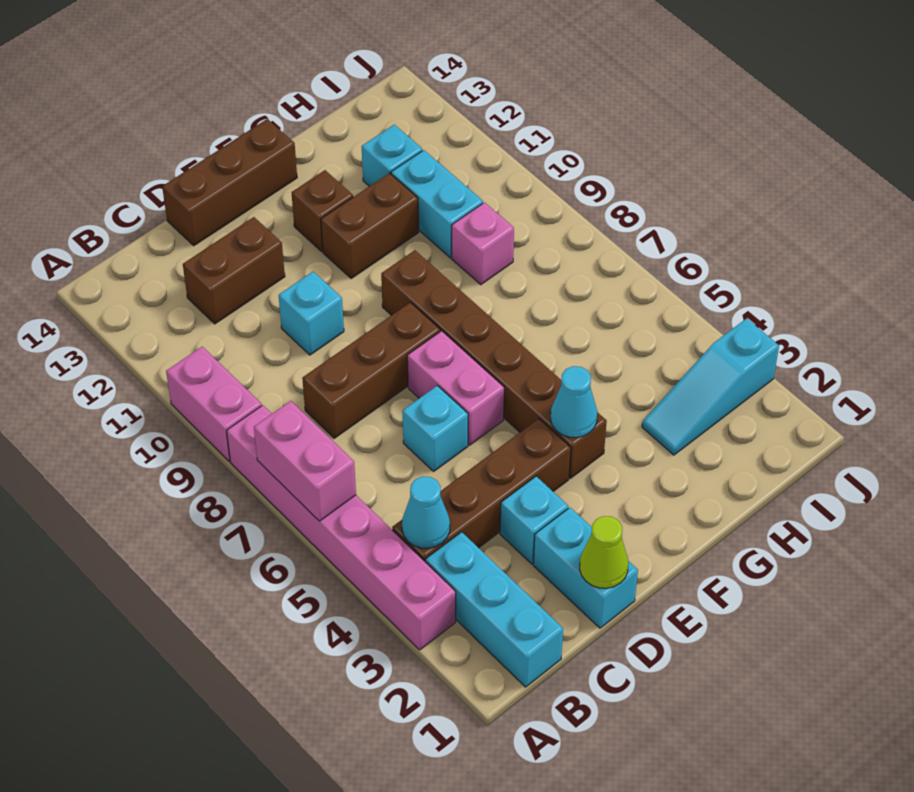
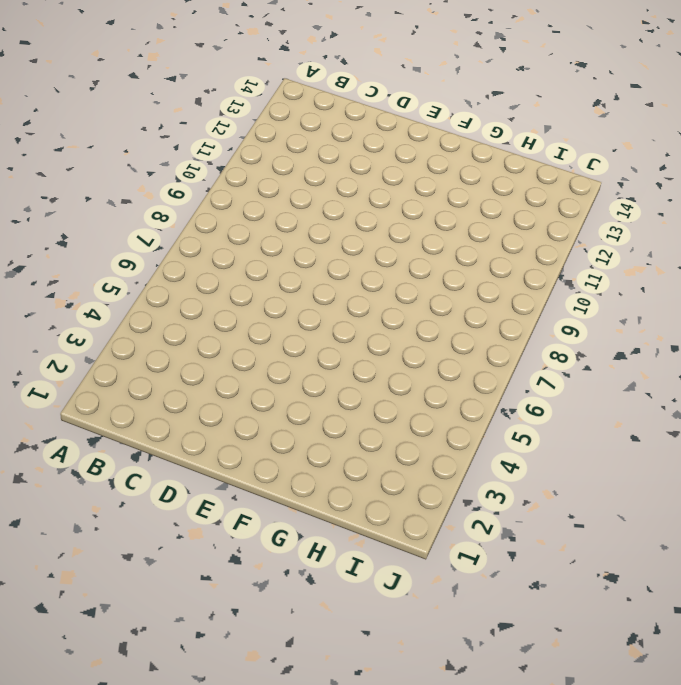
none -> pink brick A3:A8 level 1
none -> pink brick A9:A10 level 1
none -> cyan brick B1:B3 level 1

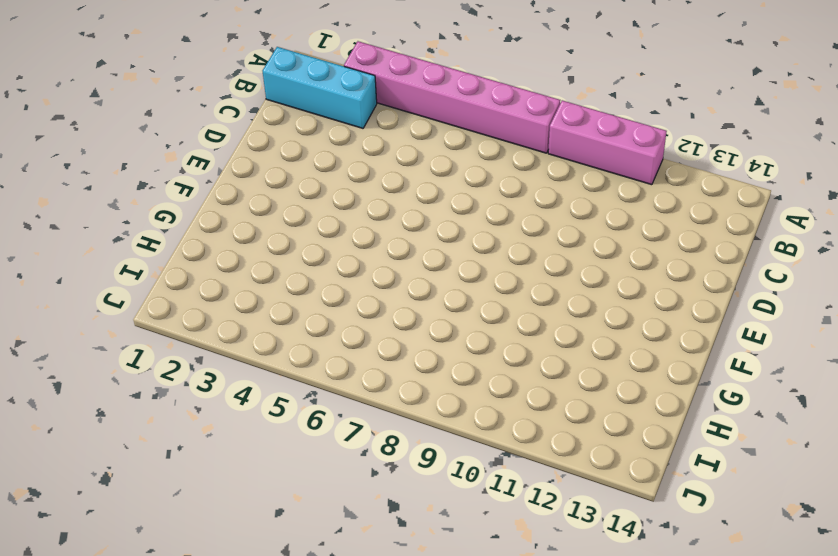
pink brick A9:A11 level 1 -> pink brick A9:A10 level 1
none -> brown brick B4:E4 level 1
none -> brown brick C8:E8 level 1
none -> brown brick C12:D12 level 1

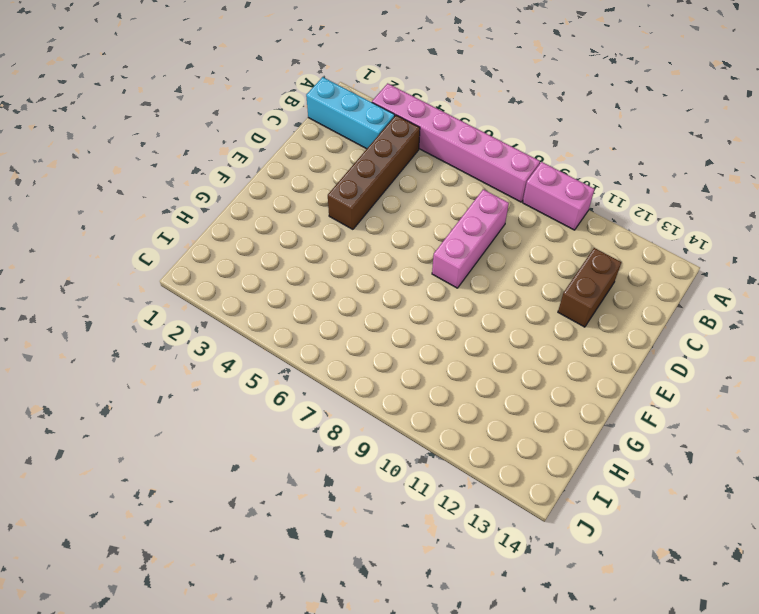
pink brick C8:E8 level 1 -> brown brick C8:E8 level 1
none -> cyan brick D1:D2 level 1
none -> cyan brick D3 level 1
none -> cyan brick D6 level 1

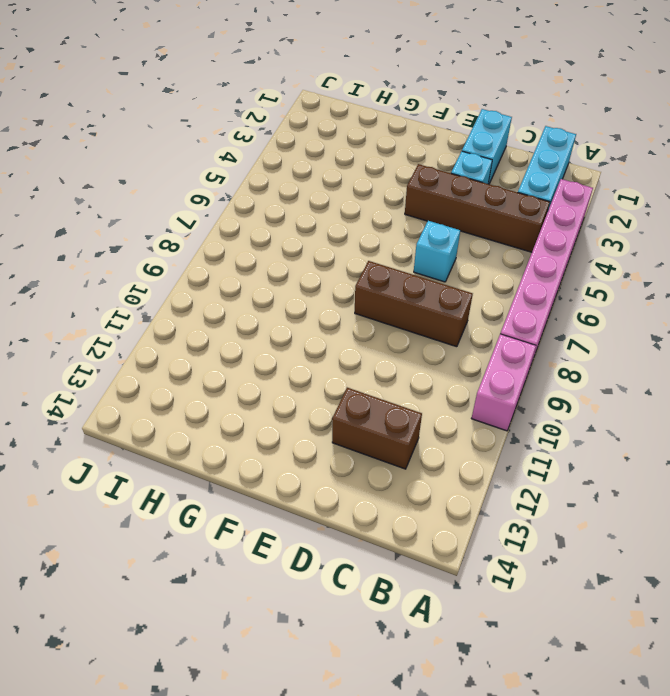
none -> cyan brick D10 level 1
none -> brown brick D14:F14 level 1
none -> pink brick E6:E7 level 1

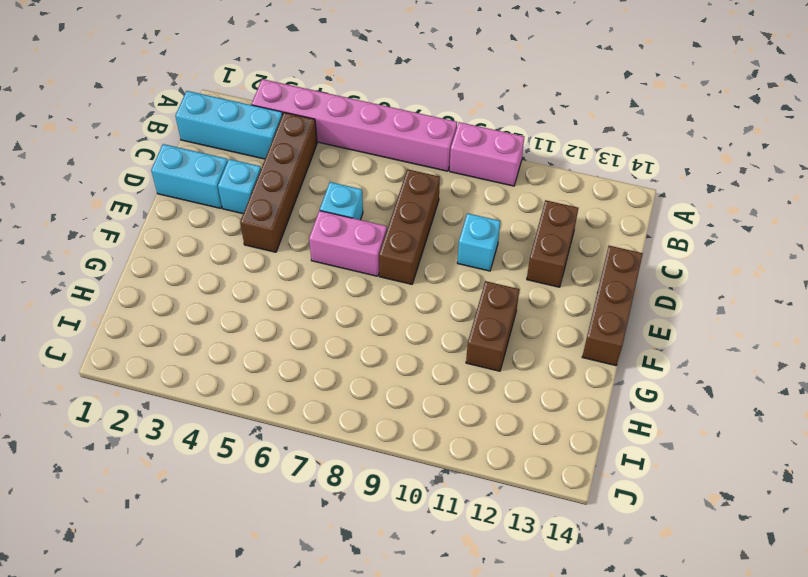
none -> brown brick F4:F9 level 1
none -> brown brick F12 level 1
none -> cyan slope H3:J3 level 1 top J

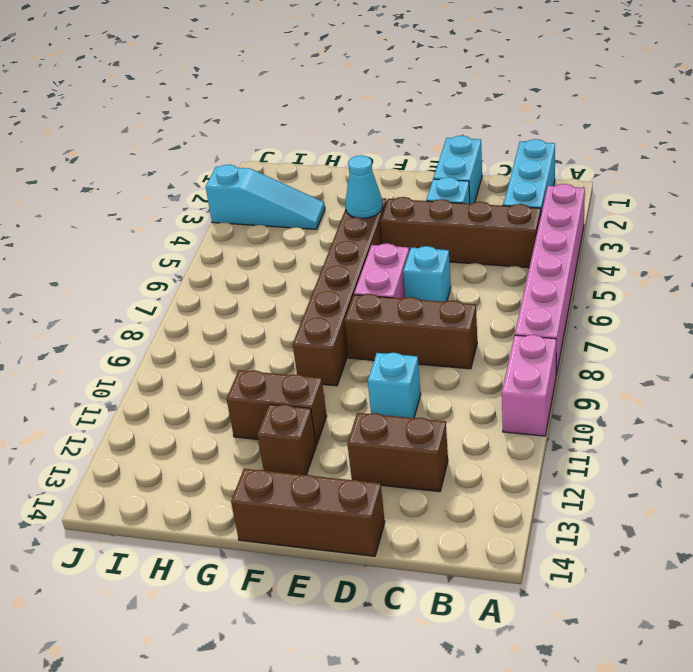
none -> pink brick H9 level 1
none -> cyan brick H10:H11 level 1
none -> cyan brick H12 level 1

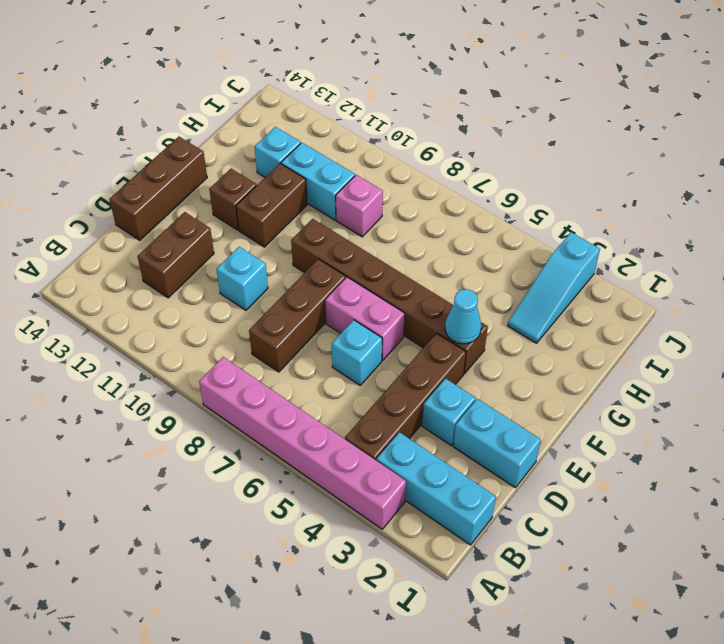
none -> pink brick A9:A10 level 1
none -> pink brick A6:A7 level 2
none -> cyan cone B4 level 2

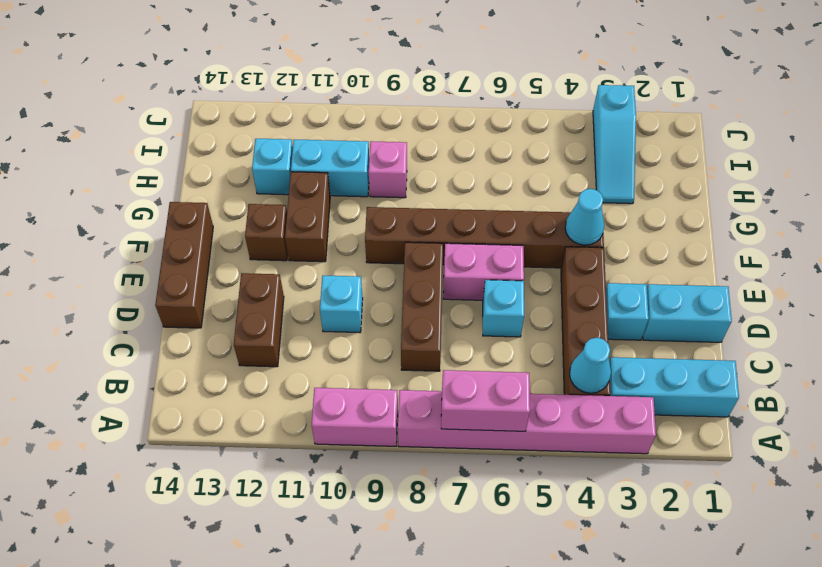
none -> lime cone D1 level 2

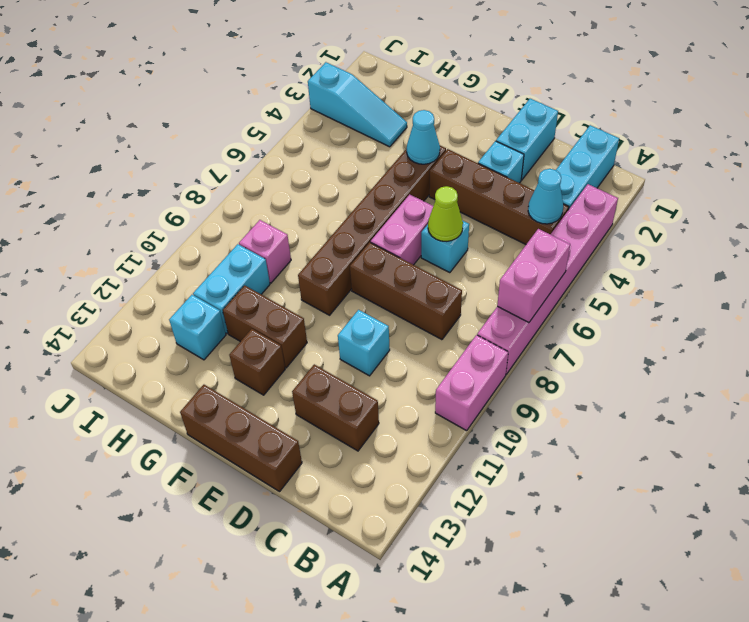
lime cone D6 level 2 -> lime cone D1 level 2

